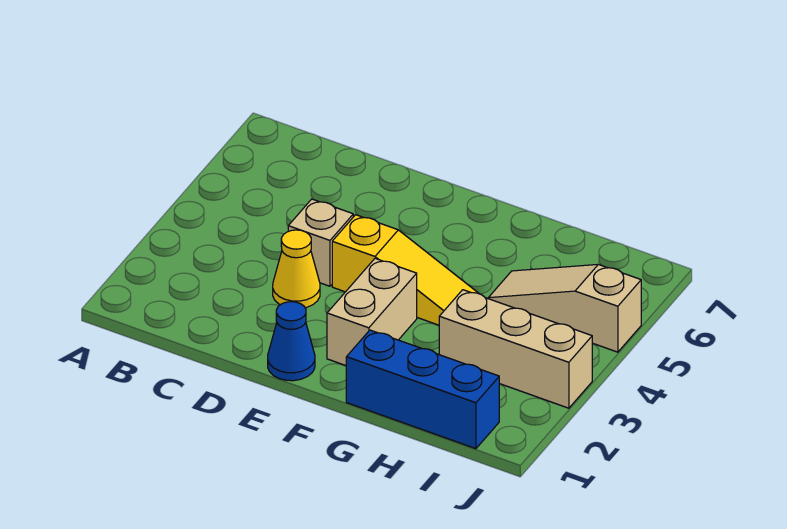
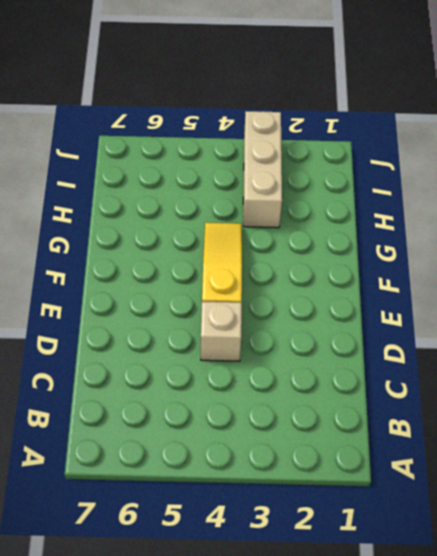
none -> yellow cone D3 level 1
none -> blue cone E1 level 1

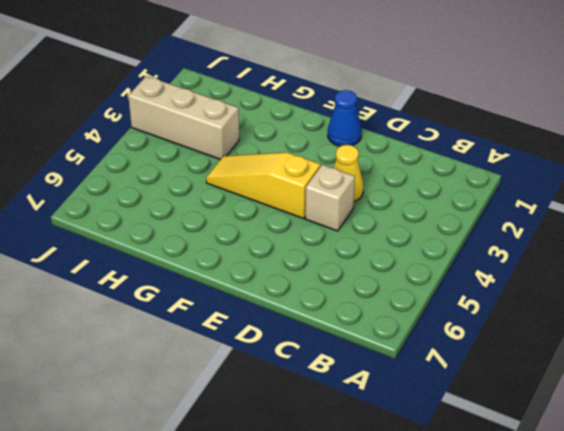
none -> tan brick F2:F3 level 1
none -> blue brick G1:I1 level 1

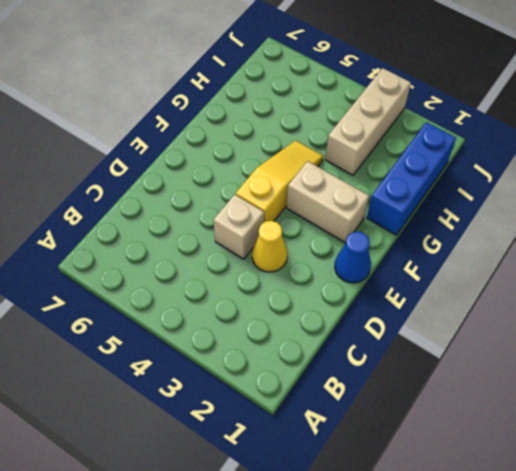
none -> tan slope H5:J5 level 1 top J

